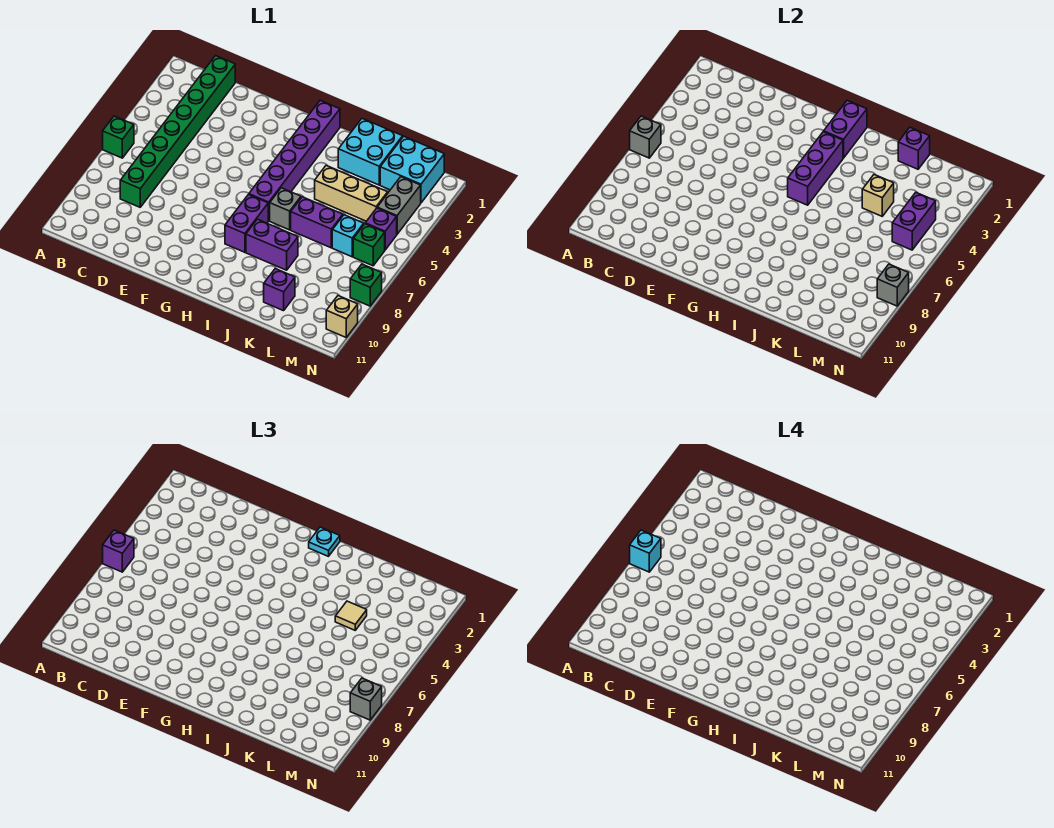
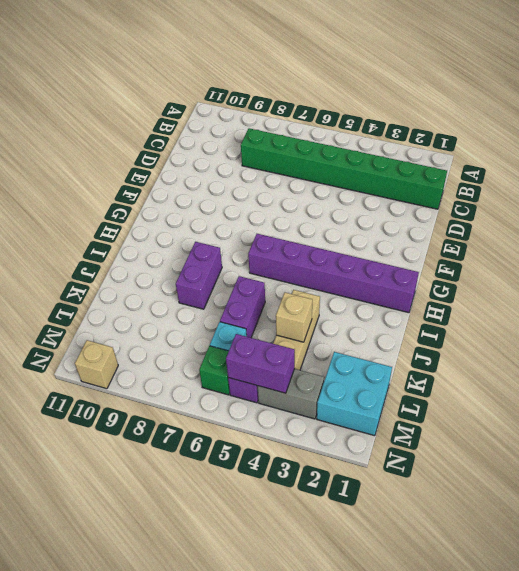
none -> green brick A6 level 1
none -> purple brick H7:H8 level 1
none -> grey brick I6 level 1

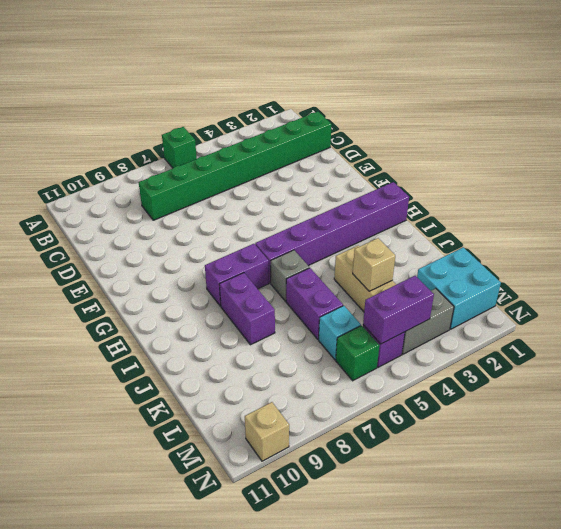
none -> cyan brick J1:K2 level 1
none -> purple brick K10 level 1
none -> green brick N8 level 1

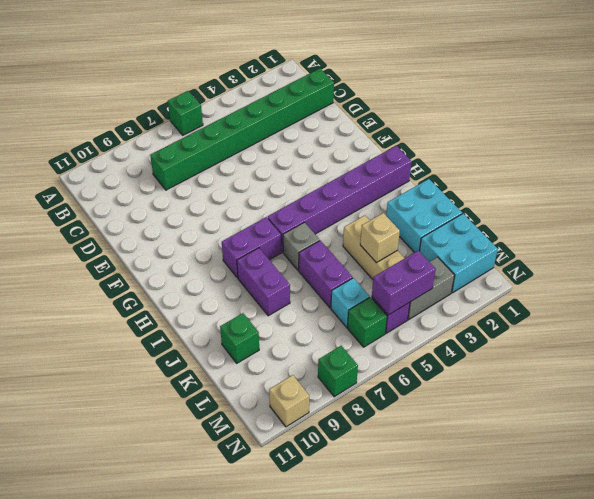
green brick K10 level 1 -> purple brick K10 level 1
none -> grey brick A6 level 2
none -> purple brick H1:H2 level 2
none -> purple brick H3:H5 level 2

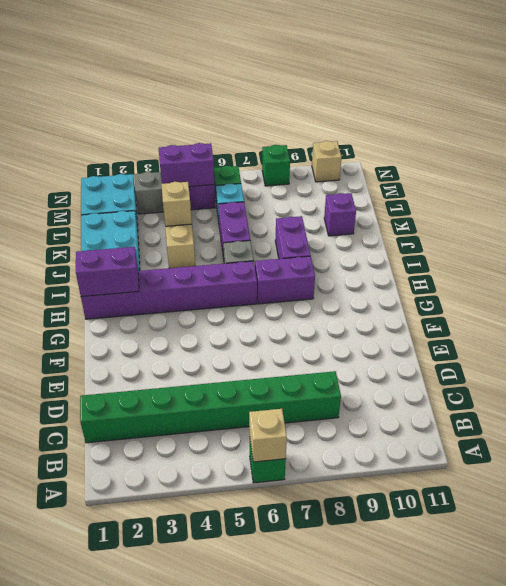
tan brick A6 level 2 -> grey brick A6 level 2
none -> purple brick H3:H5 level 2
none -> purple brick K1 level 2
none -> grey brick N8 level 2

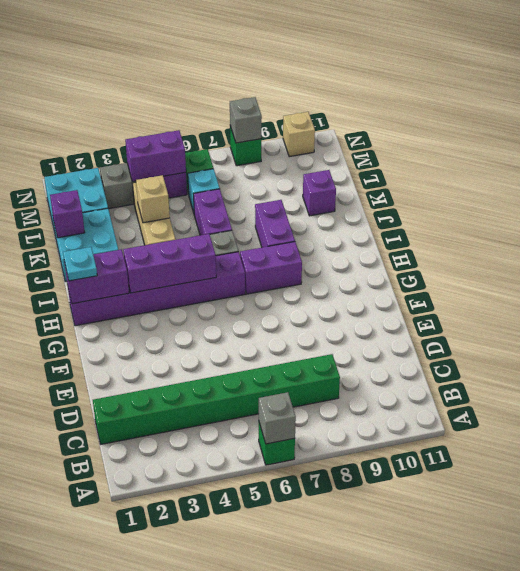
none -> purple brick A6 level 3
none -> tan tile K4 level 3
none -> grey brick N8 level 3

